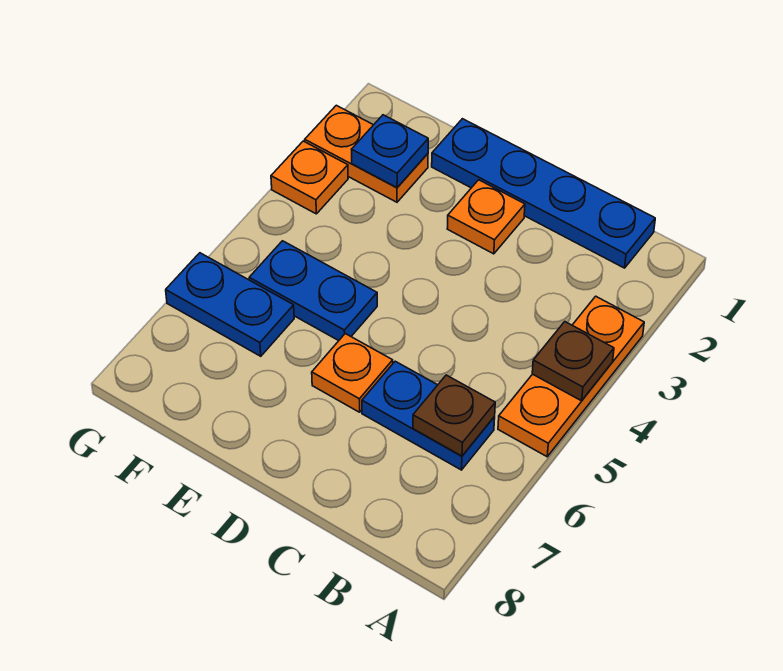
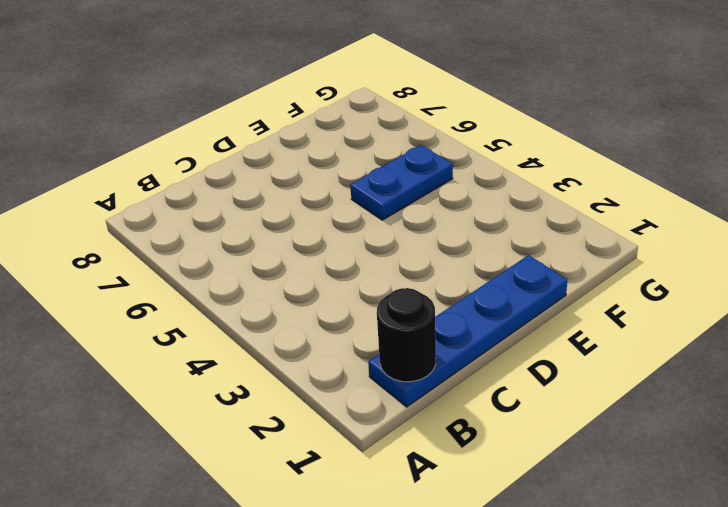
black round brick B1 level 2 -> none
none -> orange plate A3:A5 level 1
none -> blue plate B6:C6 level 1
none -> orange plate D2 level 1

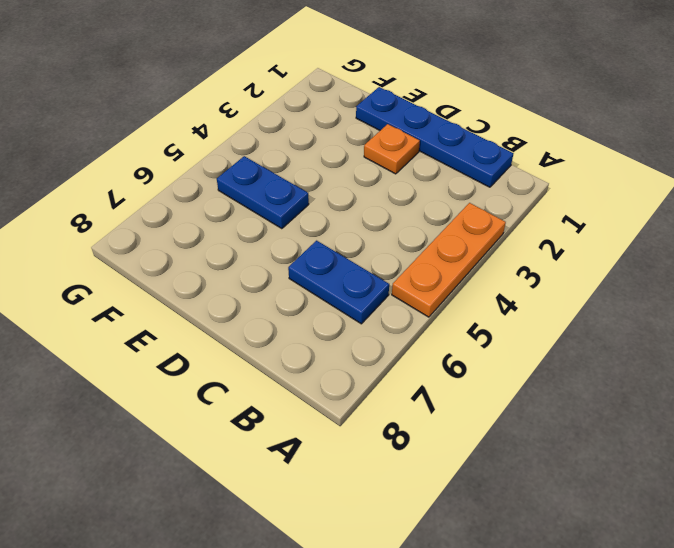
none -> orange plate D6 level 1
none -> orange plate F2:G2 level 1
none -> blue plate F6:G6 level 1

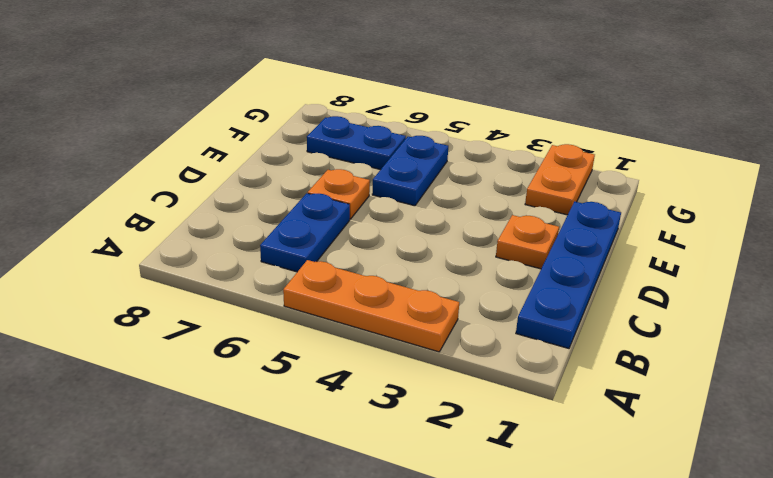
blue plate F6:F7 level 1 -> blue plate F6:G6 level 1
none -> orange plate G3 level 1
none -> brown plate A4 level 2
none -> brown plate B6 level 2

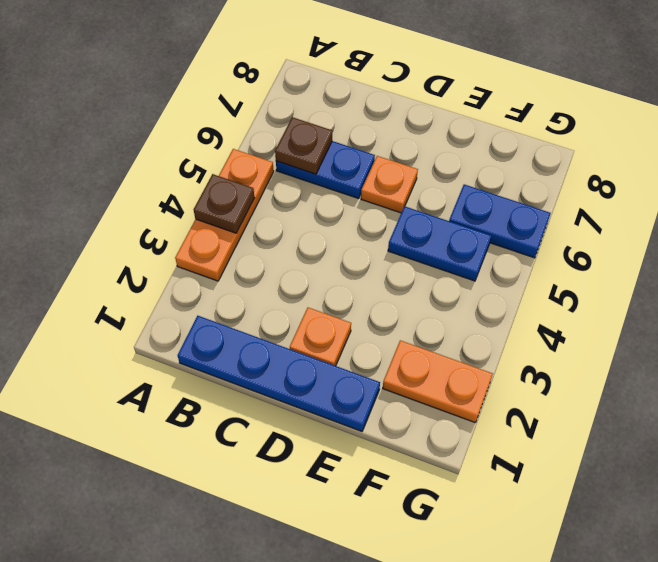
none -> orange plate G3 level 1
none -> blue plate F2 level 2

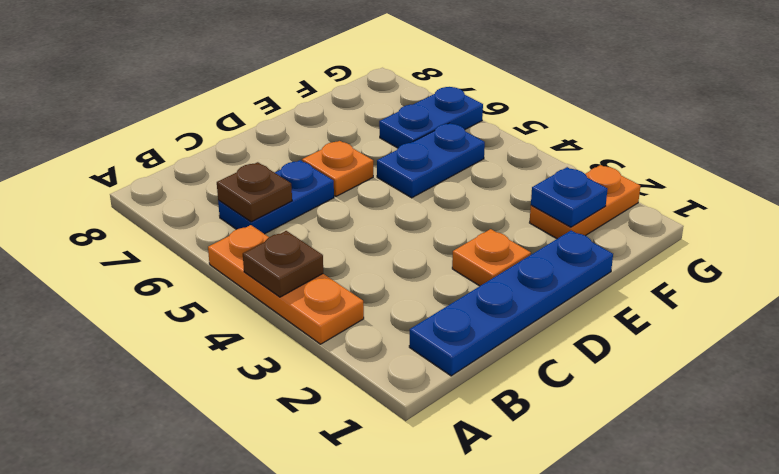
none -> orange plate G3 level 1

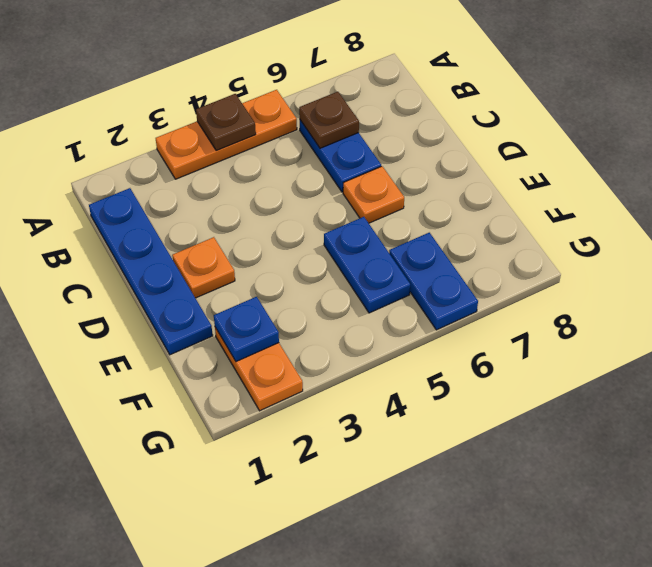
none -> orange plate G3 level 1

